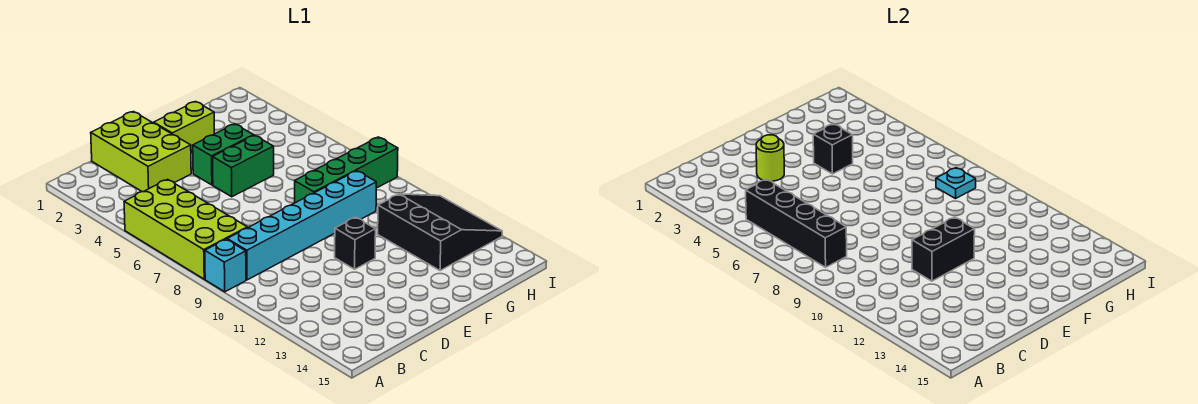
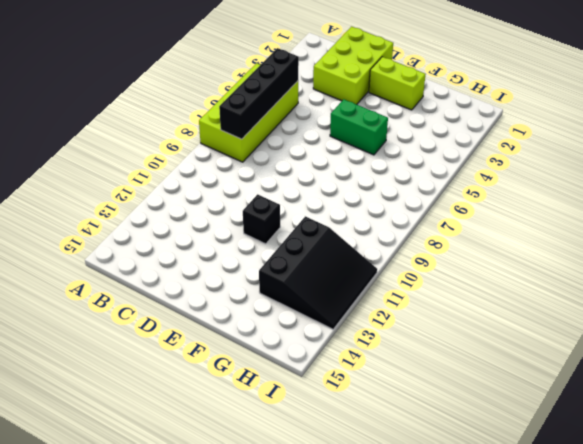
none -> cyan brick A9 level 1
none -> cyan brick B9:G9 level 1
none -> green brick E4:F4 level 1

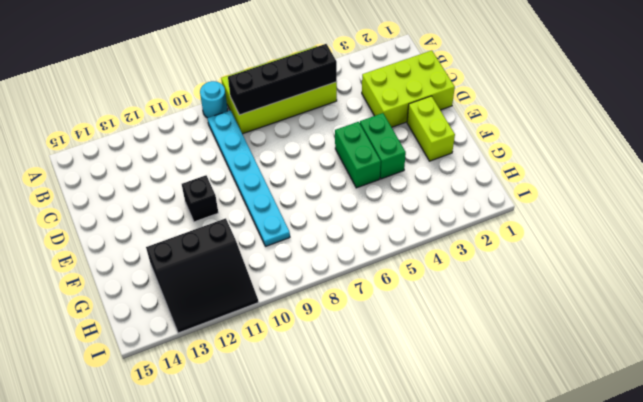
cyan round brick A9 level 1 -> cyan brick A9 level 1
cyan plate B9:G9 level 1 -> cyan brick B9:G9 level 1
none -> green brick F8:I8 level 1
none -> lime round brick D3 level 2
none -> black brick D11:E11 level 2

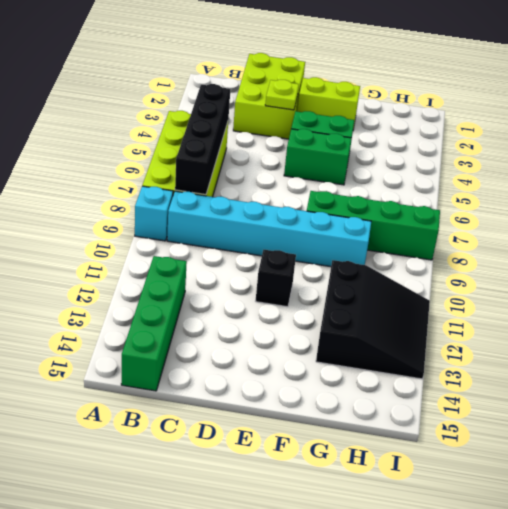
green brick B12:B15 level 1 -> none
lime plate D3 level 2 -> lime round brick D3 level 2
none -> black brick D11:E11 level 2
none -> black brick F4 level 2
none -> cyan plate H8 level 2

